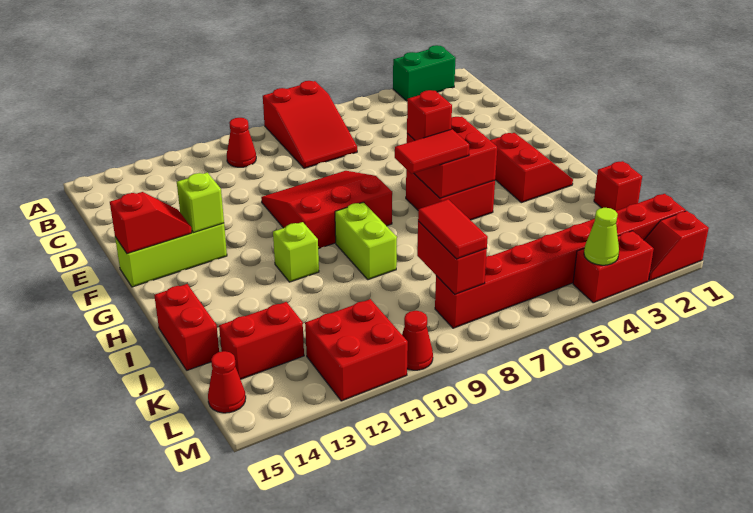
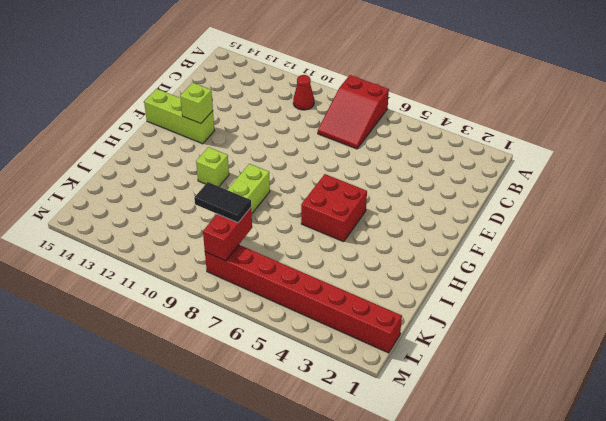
black tile K8:K9 level 3 -> red tile K8:L8 level 3
none -> green brick A2:A3 level 1
none -> red slope E8:G10 level 1 top G
none -> red slope G2:H3 level 1 top 3

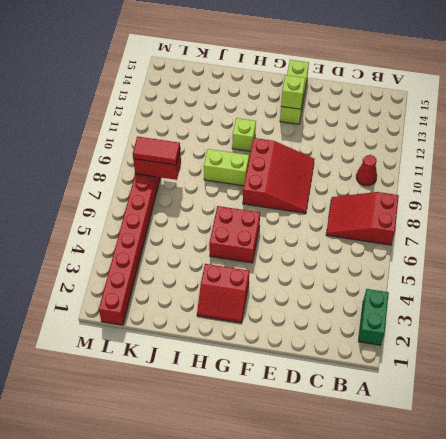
none -> red brick I15:J15 level 1
none -> red brick J1 level 1
none -> red brick K13:K14 level 1

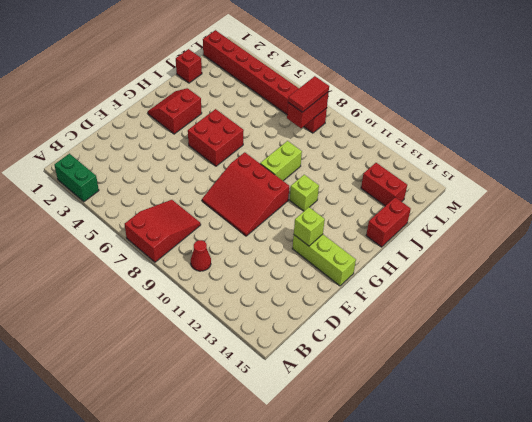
none -> red brick L11:M12 level 1
none -> red cone L15 level 1
none -> red slope M1:M2 level 1 top 1

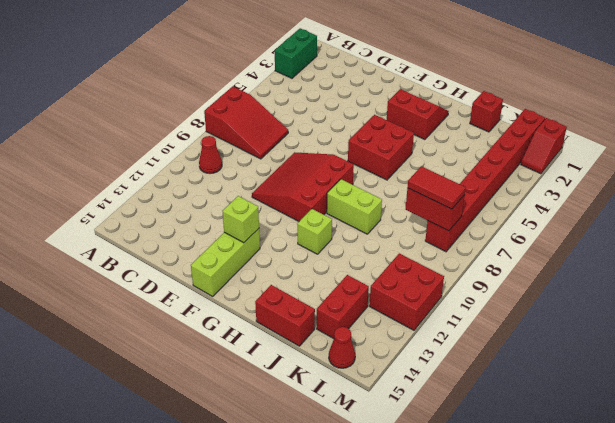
none -> red brick M3:M4 level 1
none -> red cone M10 level 1
none -> red slope F14:F15 level 2 top 15

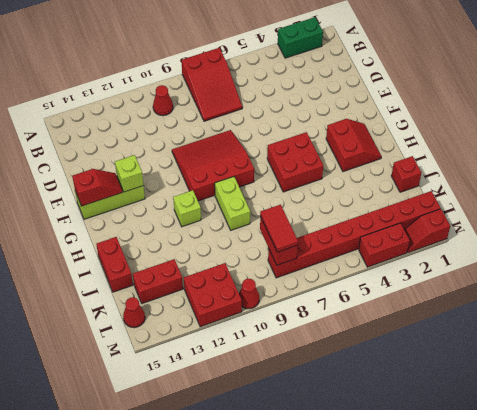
none -> red brick G5:H6 level 2
none -> lime cone M4 level 2
none -> red brick G6 level 3

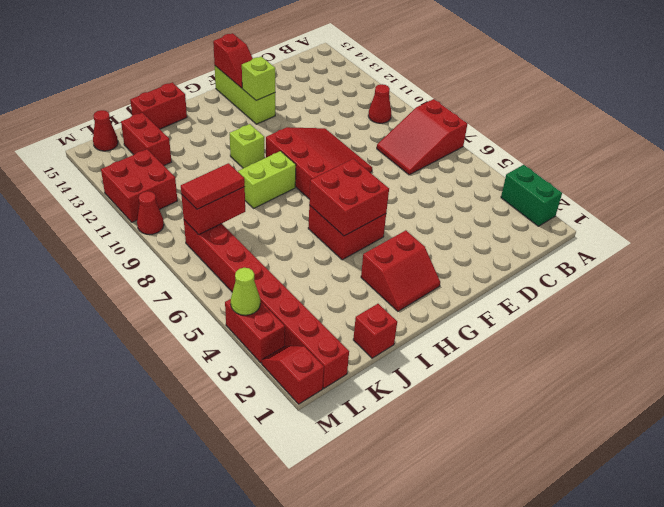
none -> red brick G6 level 3
none -> red tile H6:H7 level 3

